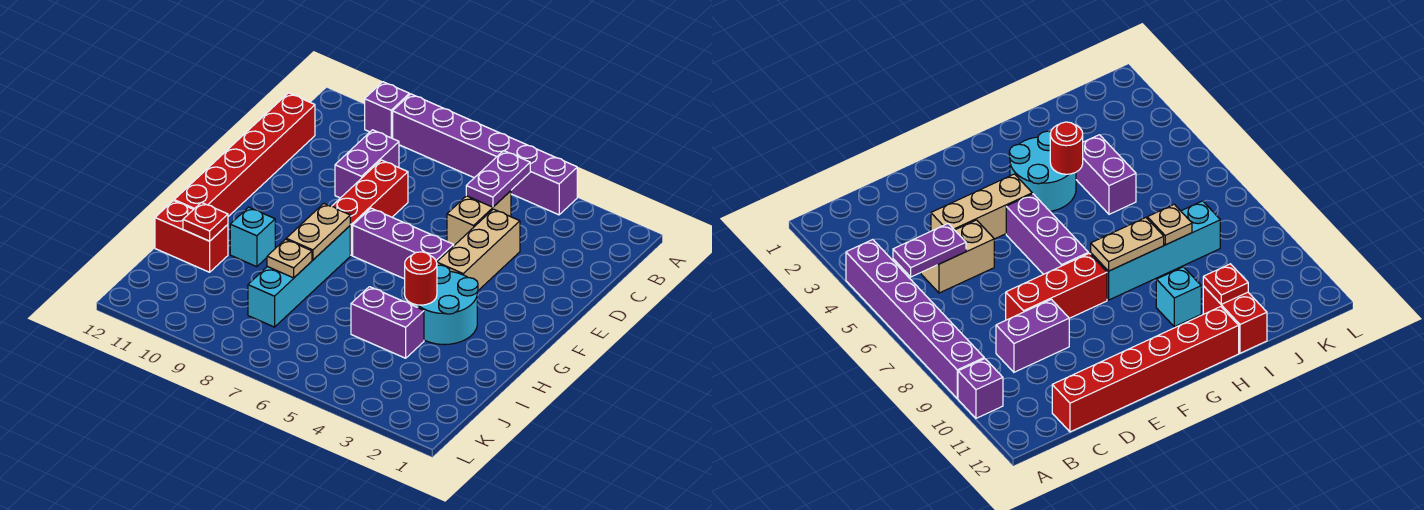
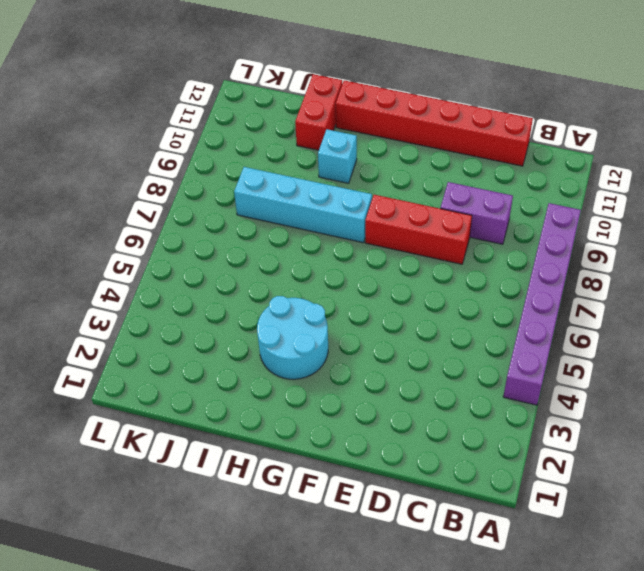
none -> purple brick A10 level 1
none -> tan brick C5:D5 level 1
none -> tan brick D4:F4 level 1

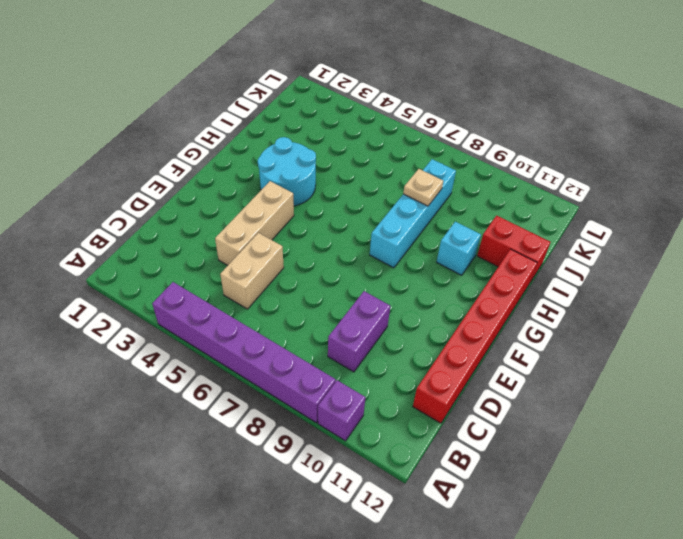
none -> red brick D8:F8 level 1
none -> purple brick F5:F7 level 1
none -> purple brick I4:I5 level 1

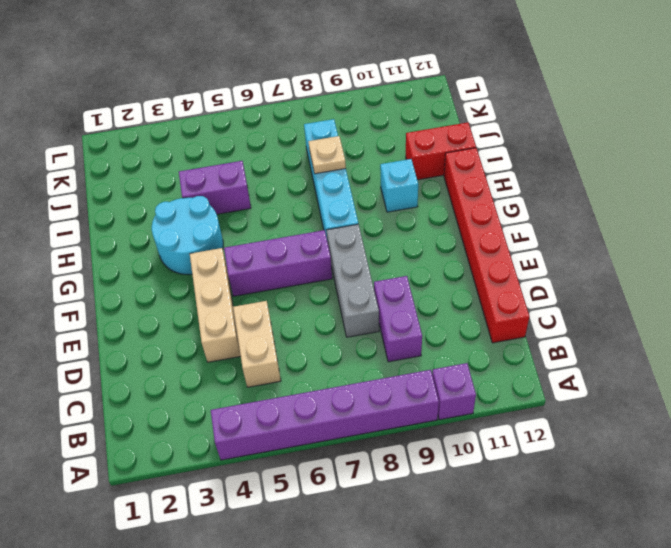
grey brick D8:F8 level 1 -> red brick D8:F8 level 1
none -> purple plate B5:C5 level 2
none -> tan plate G8:H8 level 2
none -> red round brick H4 level 2

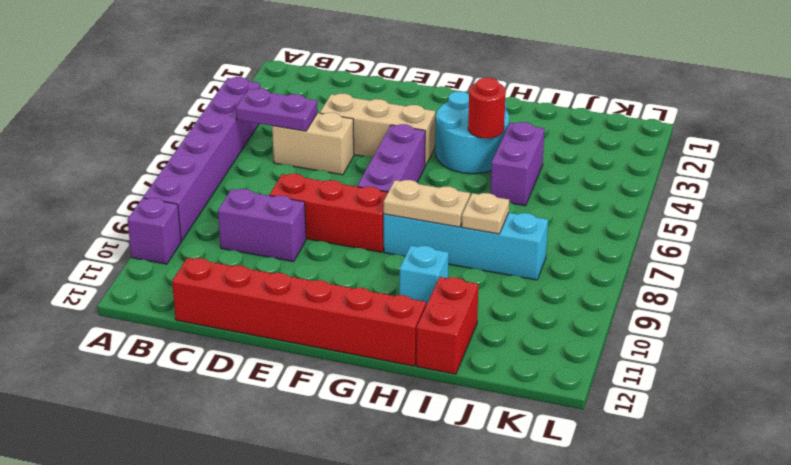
none -> red plate I11 level 2

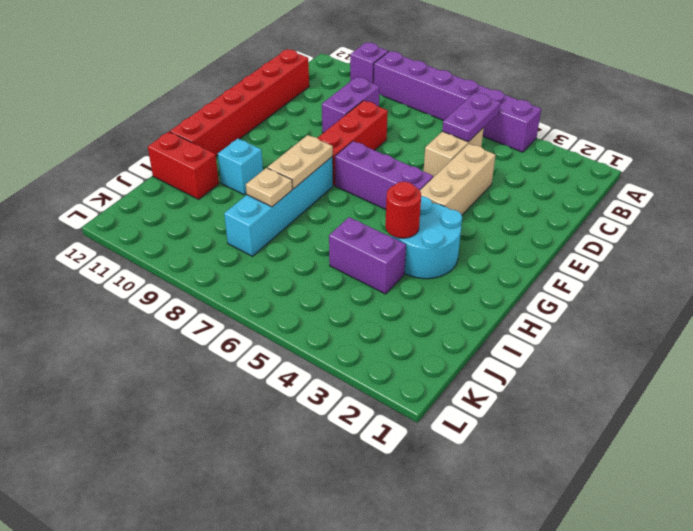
none -> red plate I11 level 2

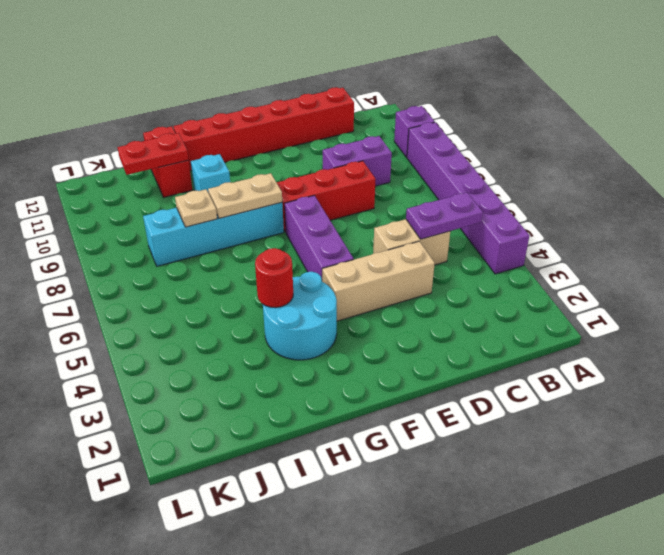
red plate I11:J11 level 2 -> red plate I11 level 2
none -> purple brick I4:I5 level 1

